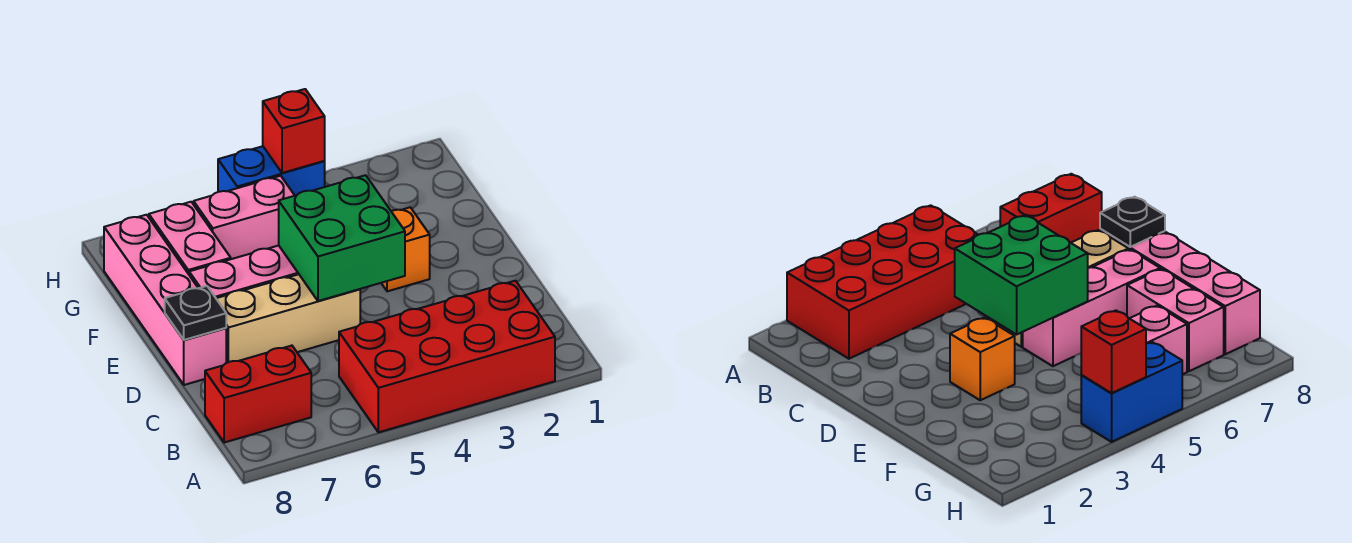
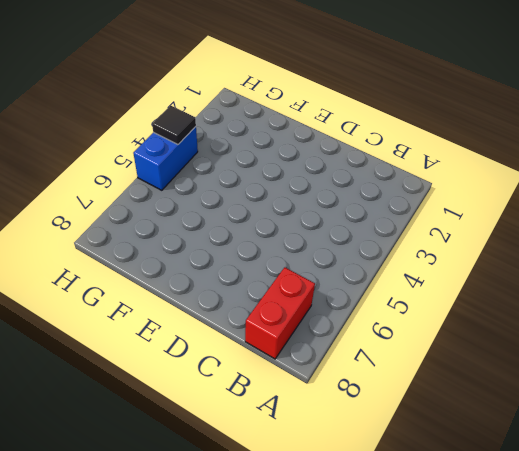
black tile H4 level 2 -> red brick H4 level 2
none -> red brick A2:B5 level 1
none -> tan brick D5:D7 level 1
none -> pink brick D8:G8 level 1

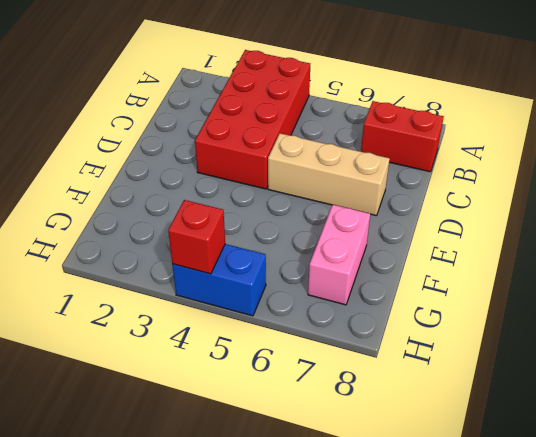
red brick A3:D4 level 1 -> red brick A2:B5 level 1
none -> pink brick D8:G8 level 1
none -> orange brick E3 level 1
none -> pink brick E5:E7 level 1

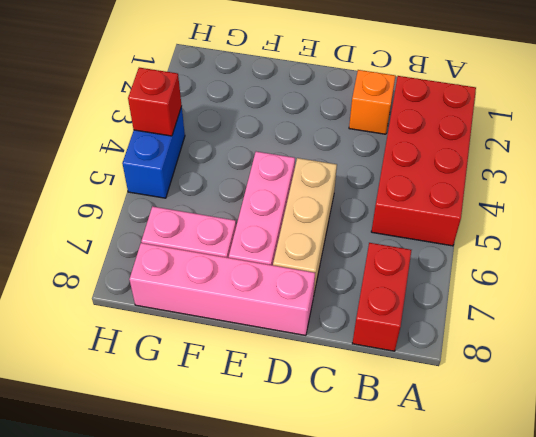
orange brick C2 level 1 -> orange brick E3 level 1
none -> pink brick G5:G6 level 1
none -> green brick D4:E5 level 2
none -> black plate D8 level 2

